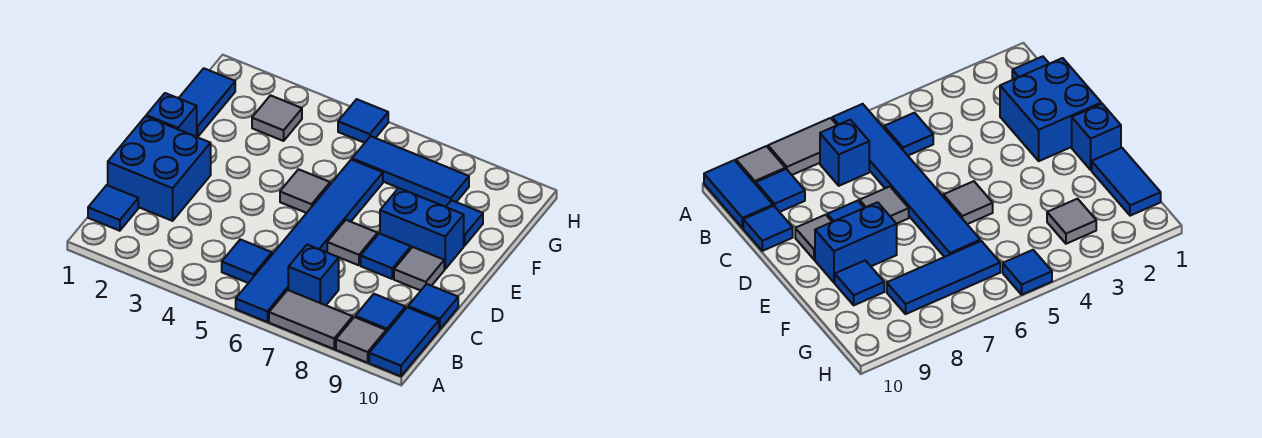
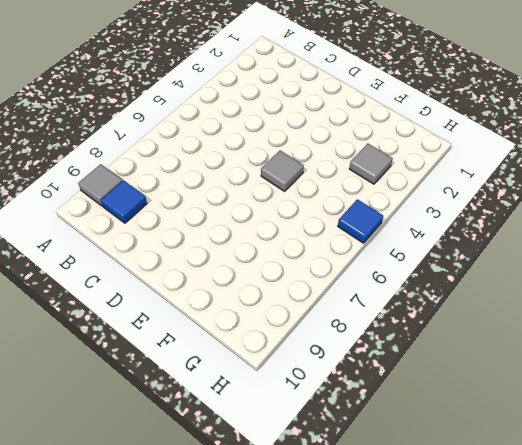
none -> blue tile A6:F6 level 1
none -> grey tile A7:A8 level 1
none -> blue tile A10:B10 level 1

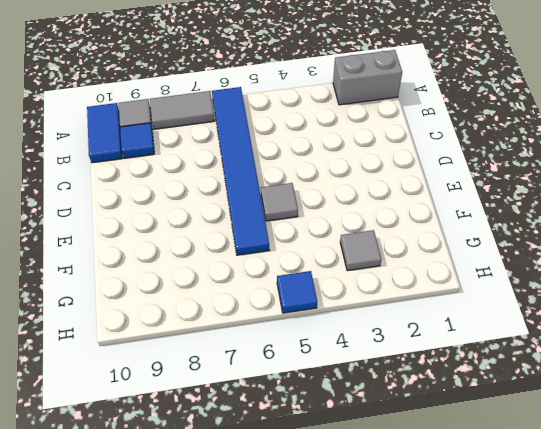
grey brick A1:A2 level 1 -> none
none -> blue tile B1 level 1
none -> blue tile B5 level 1
none -> blue brick B7 level 1

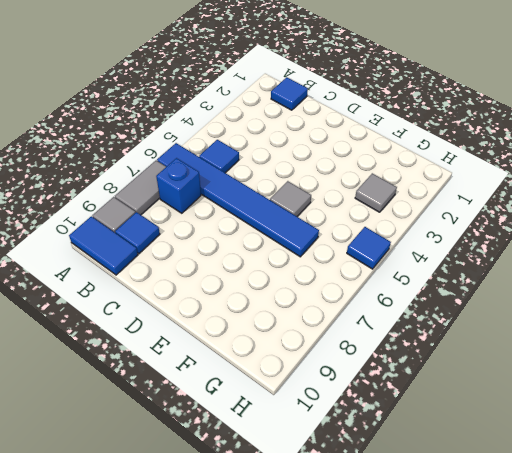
none -> blue brick C1:D2 level 1
none -> blue tile C10 level 1
none -> grey tile D7 level 1

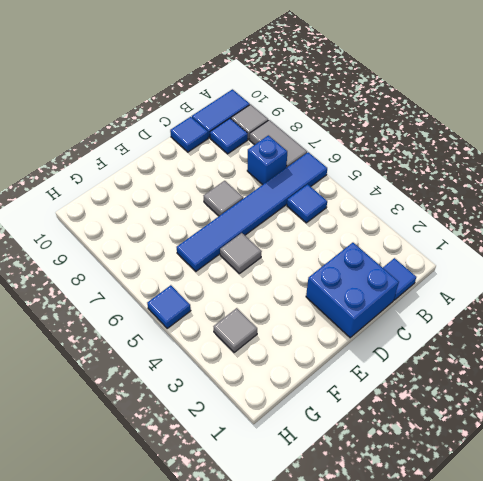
none -> blue tile D8 level 1
none -> grey tile D9 level 1
none -> blue brick E1 level 1

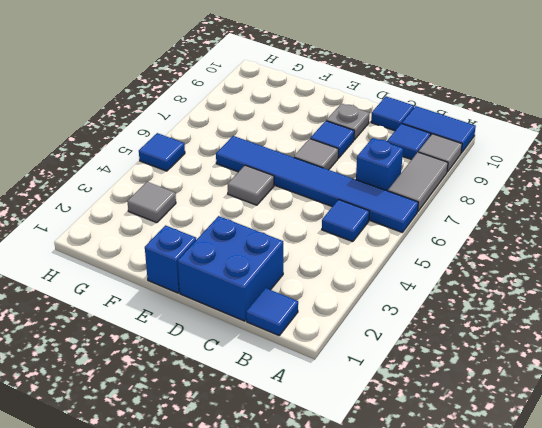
grey plate D9 level 1 -> grey tile D9 level 1
none -> blue brick E8:E9 level 1
none -> blue tile F1:G1 level 1
none -> blue tile F9 level 1

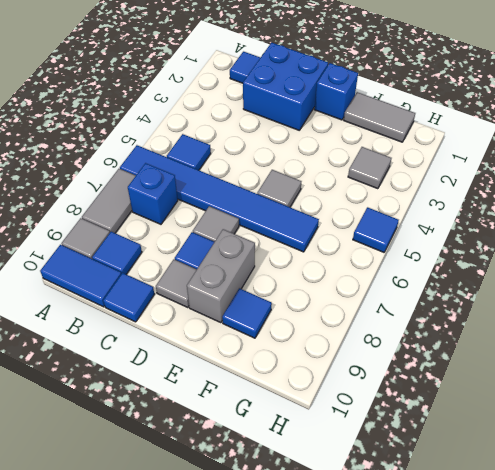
grey brick E8:E9 level 1 -> blue brick E8:E9 level 1
grey tile F1:G1 level 1 -> blue tile F1:G1 level 1
none -> blue tile G6:G8 level 1

